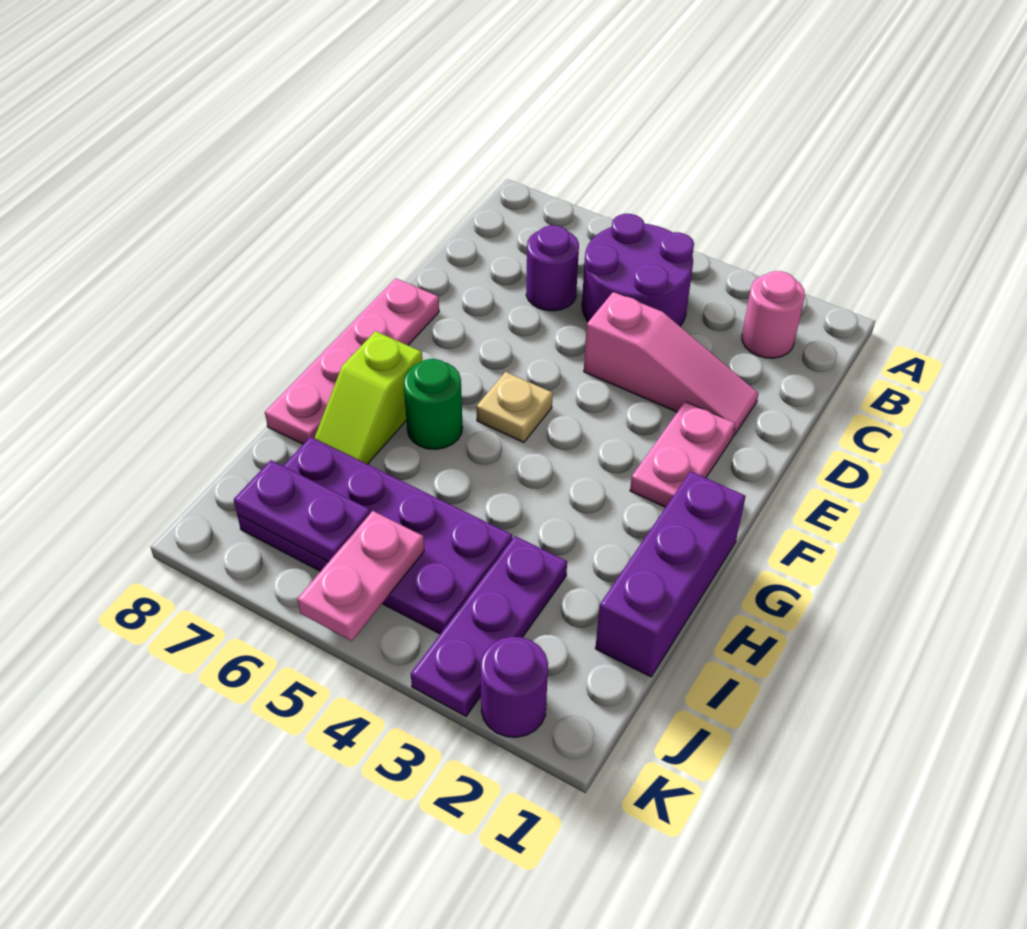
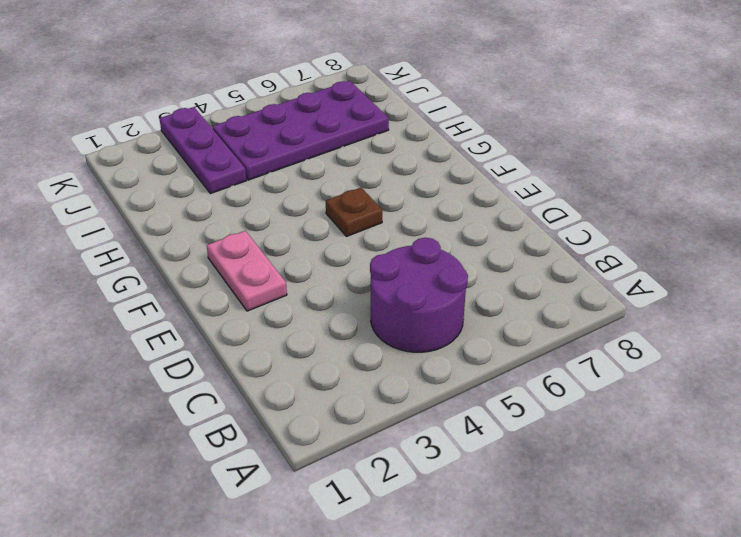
brown plate F5 level 1 -> tan plate F5 level 1
none -> pink round brick B2 level 1
none -> purple round brick C6 level 1
none -> pink slope D2:D4 level 1 top 4

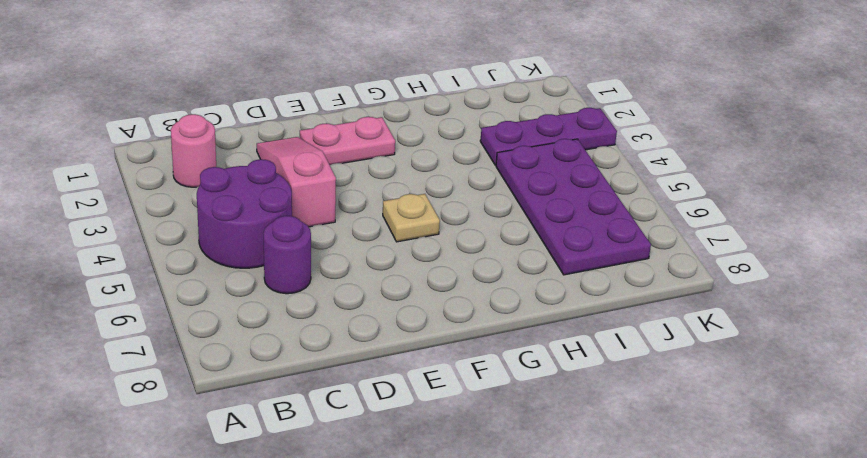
none -> pink plate E8:H8 level 1
none -> purple brick G1:I1 level 1
none -> green round brick G6 level 1

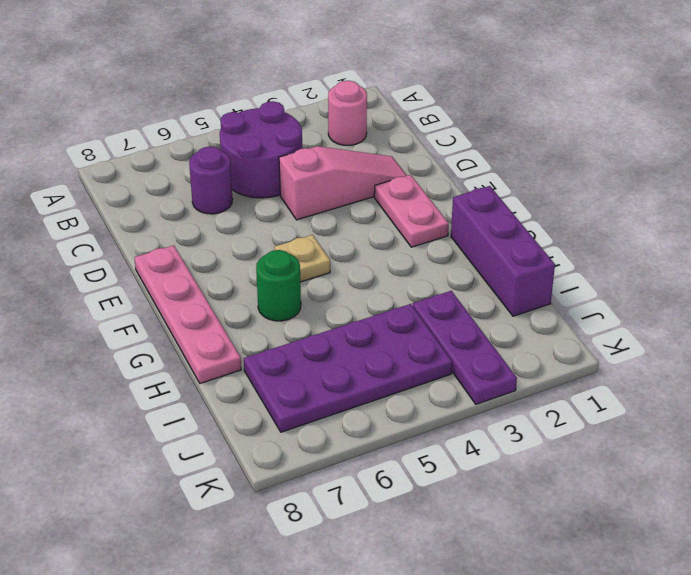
none -> lime slope G7:H7 level 1 top G
none -> purple round brick K2 level 1
none -> pink plate J5:K5 level 2

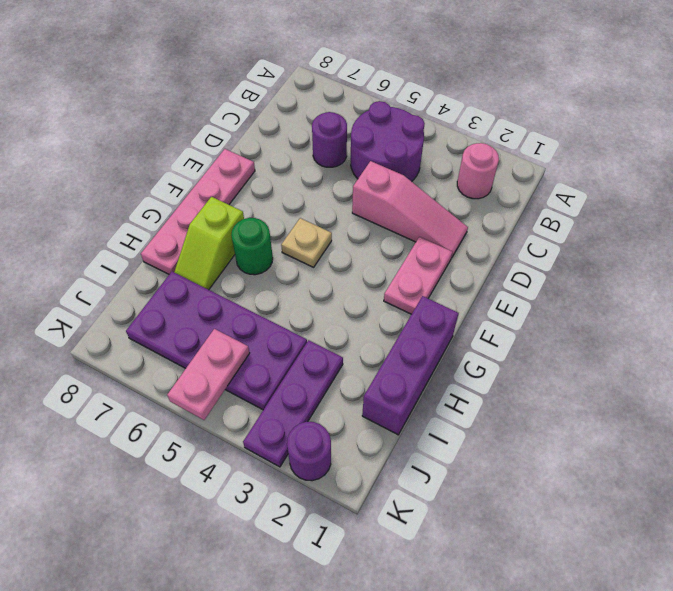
none -> purple plate J6:J7 level 2

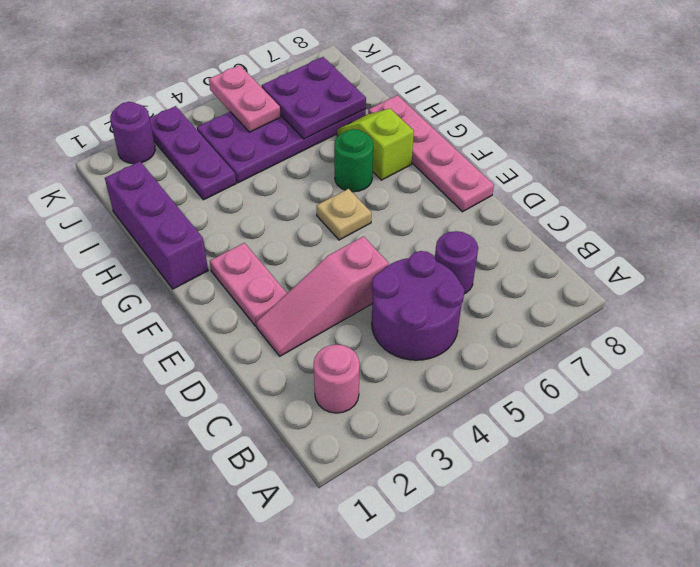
purple plate I6:J7 level 2 -> purple plate J6:J7 level 2

